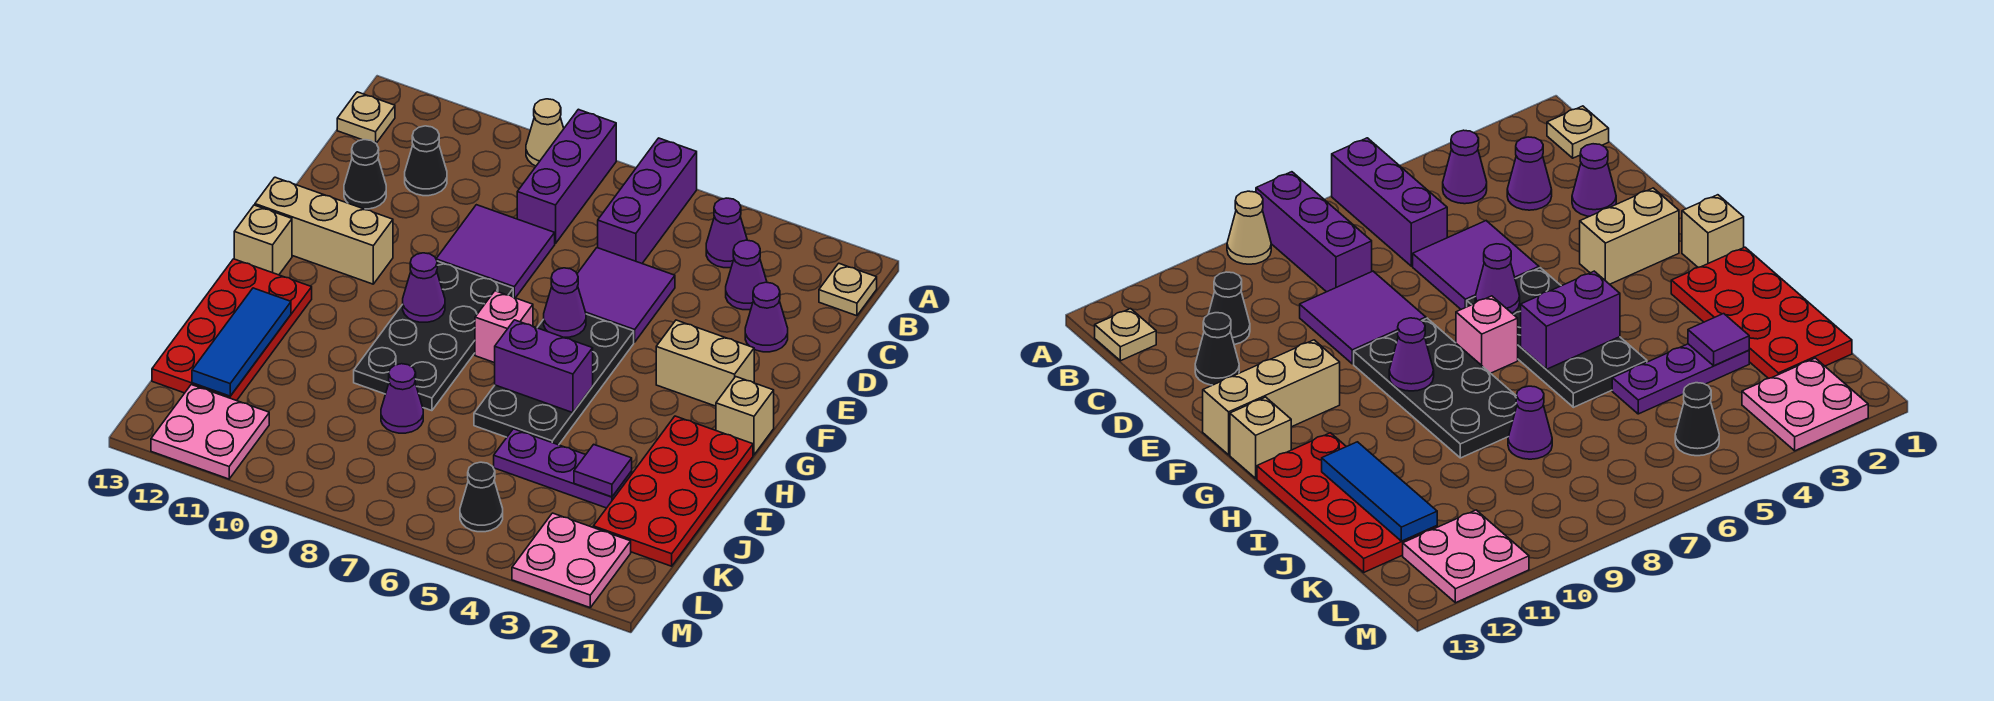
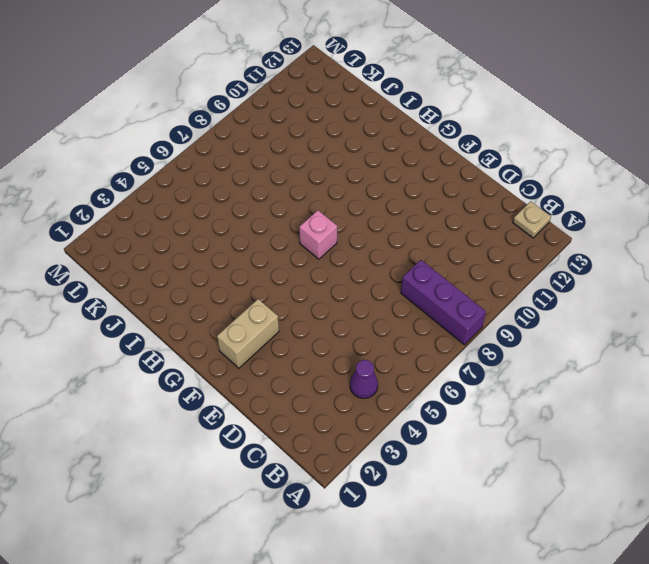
none -> purple brick A6:C6 level 1
none -> tan cone A9 level 1
none -> tan plate B1 level 1
none -> purple cone C3 level 1

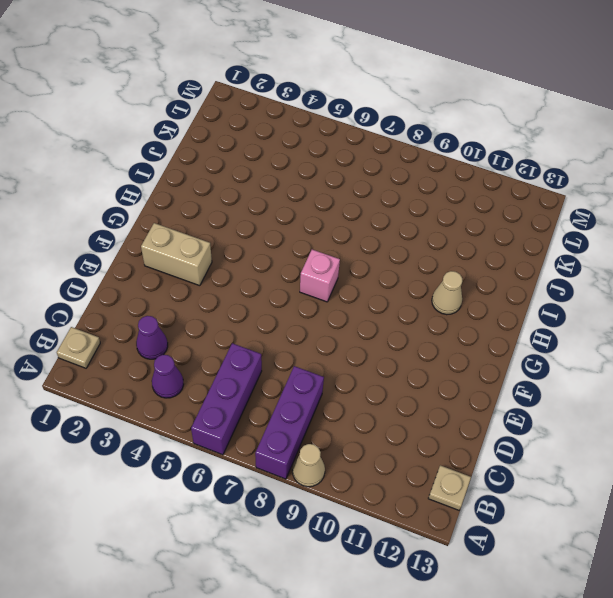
tan cone H11 level 1 -> none
none -> black cone C11 level 1
none -> purple cone D2 level 1
none -> purple tile D5:E6 level 1
none -> purple tile D8:E9 level 1

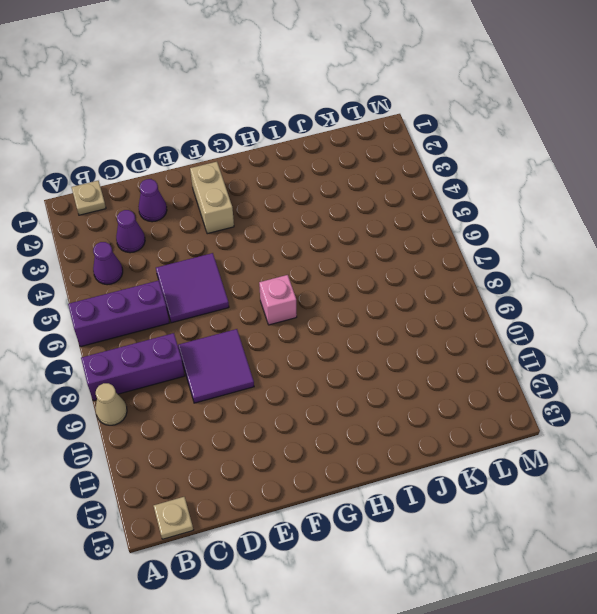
none -> black cone C11 level 1
none -> black cone D12 level 1
none -> black plate F5:I6 level 1
none -> black plate F8:I9 level 1

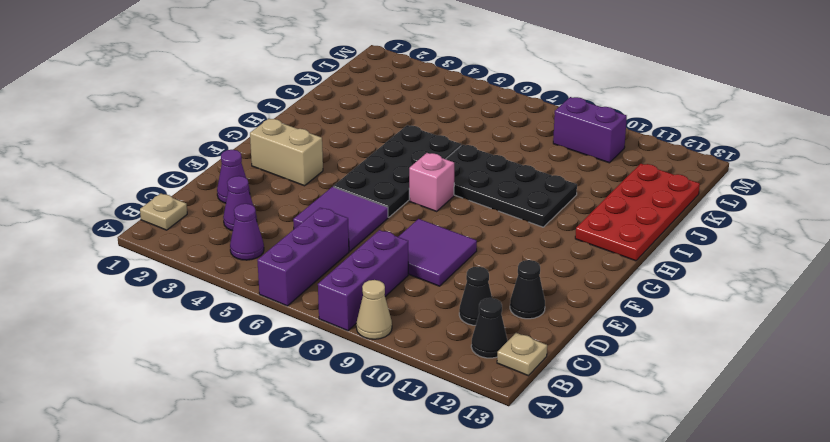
black cone B12 level 1 -> black cone L5 level 1
black plate H7:I10 level 1 -> black plate F8:I9 level 1
purple brick L9:L10 level 1 -> purple brick H5:H6 level 2
none -> tan brick F11:F13 level 1
none -> tan brick G1 level 1
none -> tan brick G13 level 1
none -> red plate H1:K2 level 1

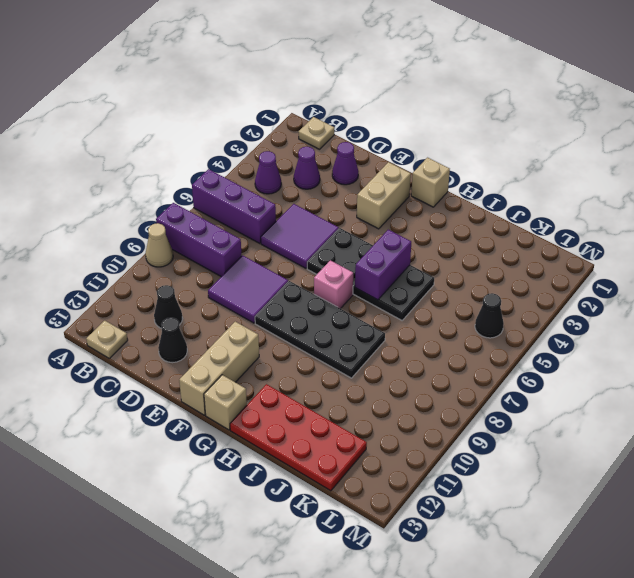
none -> red plate H1:K2 level 1
none -> purple plate J3:J5 level 1
none -> purple cone J8 level 1
none -> pink plate L2:M3 level 1

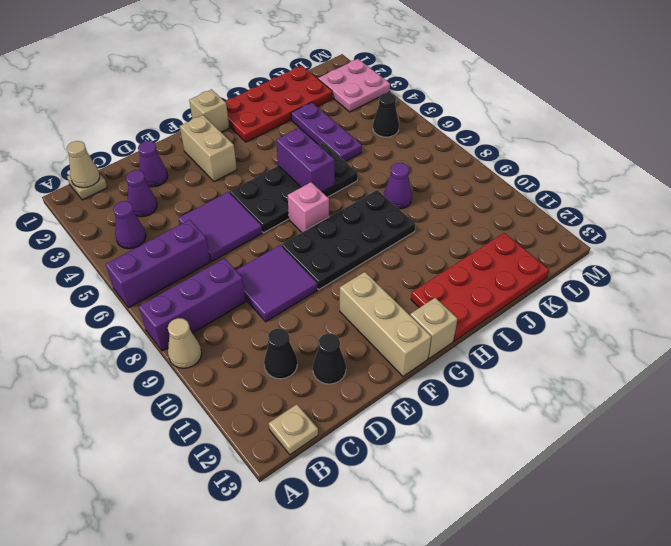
tan cone B1 level 2 -> none
none -> pink plate L11:M12 level 1
none -> purple cone F6 level 2
none -> purple cone G9 level 2
none -> blue tile I12:K12 level 2

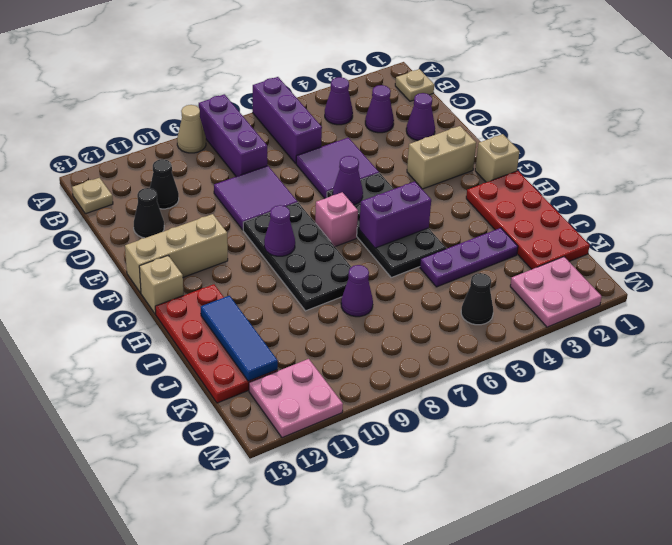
none -> purple tile J3 level 2

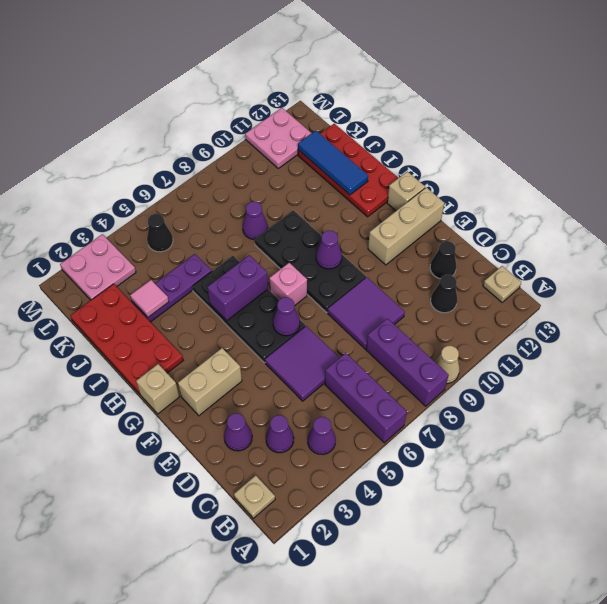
pink tile J3 level 2 -> purple tile J3 level 2

